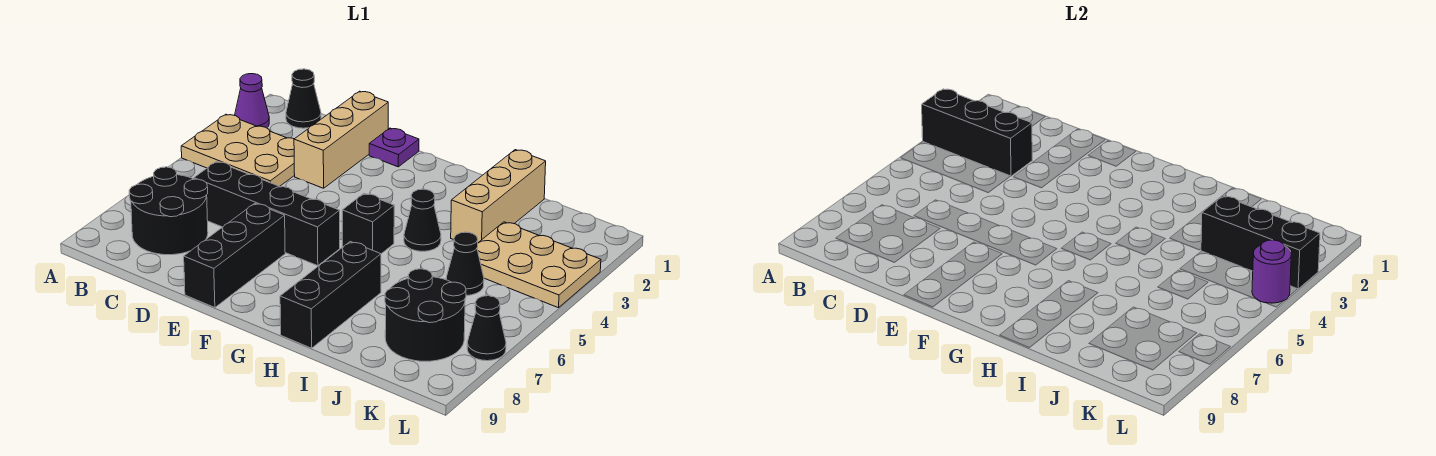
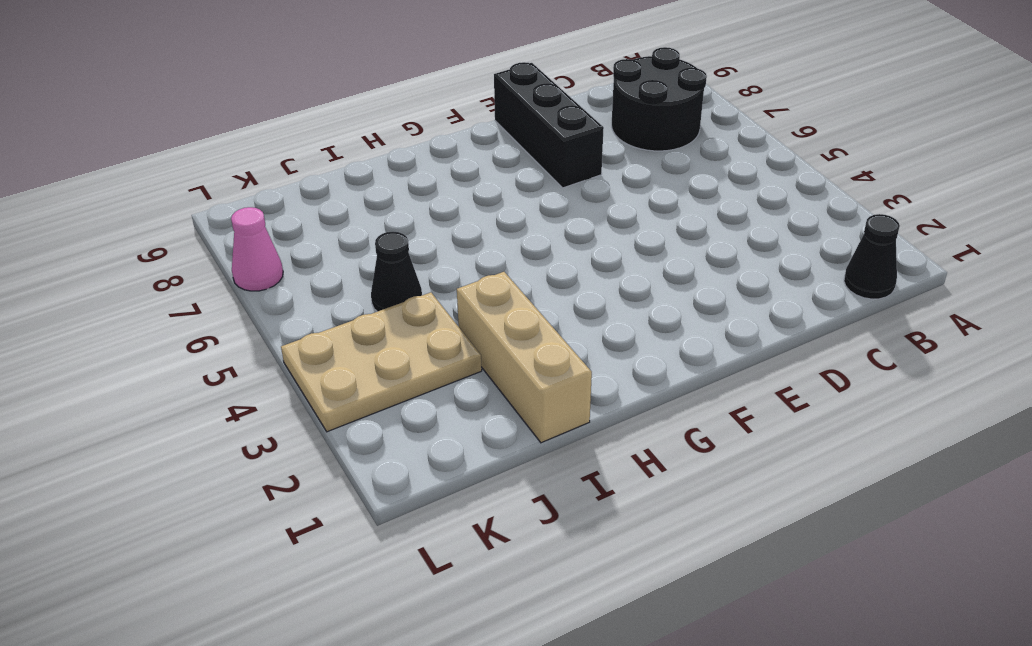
pink cone L7 level 1 -> black cone L7 level 1
none -> purple cone A2 level 1
none -> tan plate A3:C4 level 1
none -> black brick C6:F6 level 1

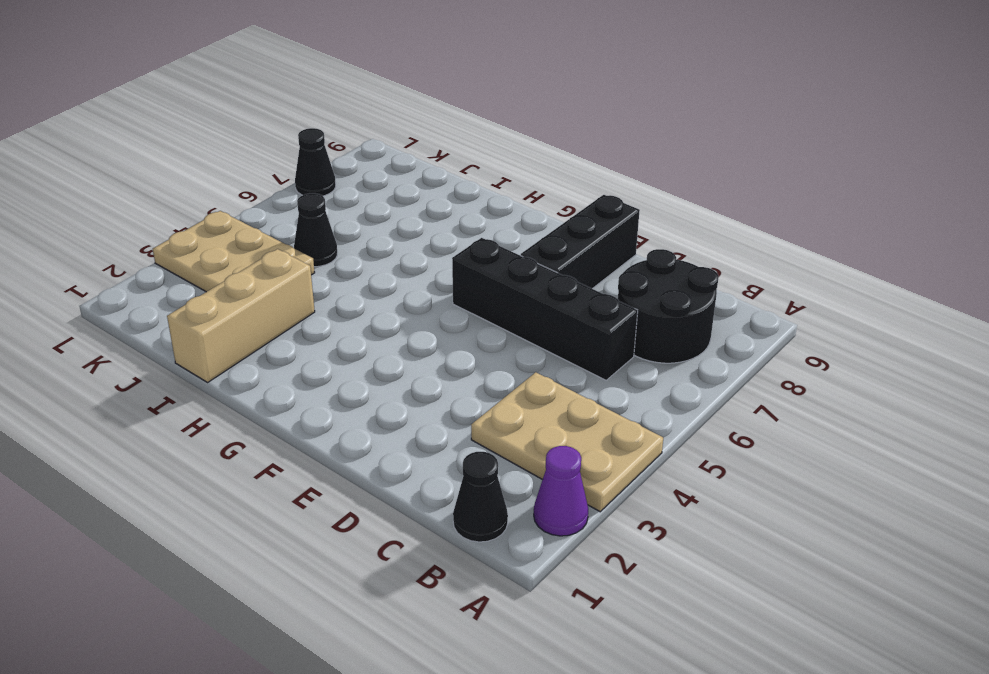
none -> tan brick D1:D3 level 1
none -> purple plate E1 level 1
none -> black brick G5 level 1

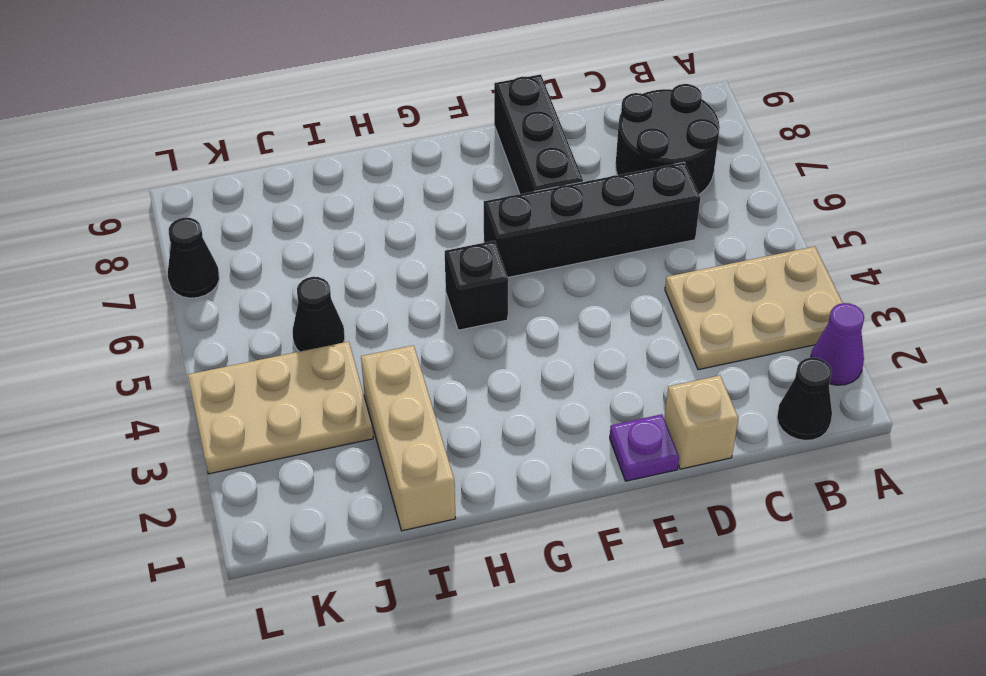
tan brick D1 level 1 -> tan brick D1:D3 level 1
none -> black cone H4 level 1
none -> black brick H7:H9 level 1
none -> black round brick J7:K8 level 1

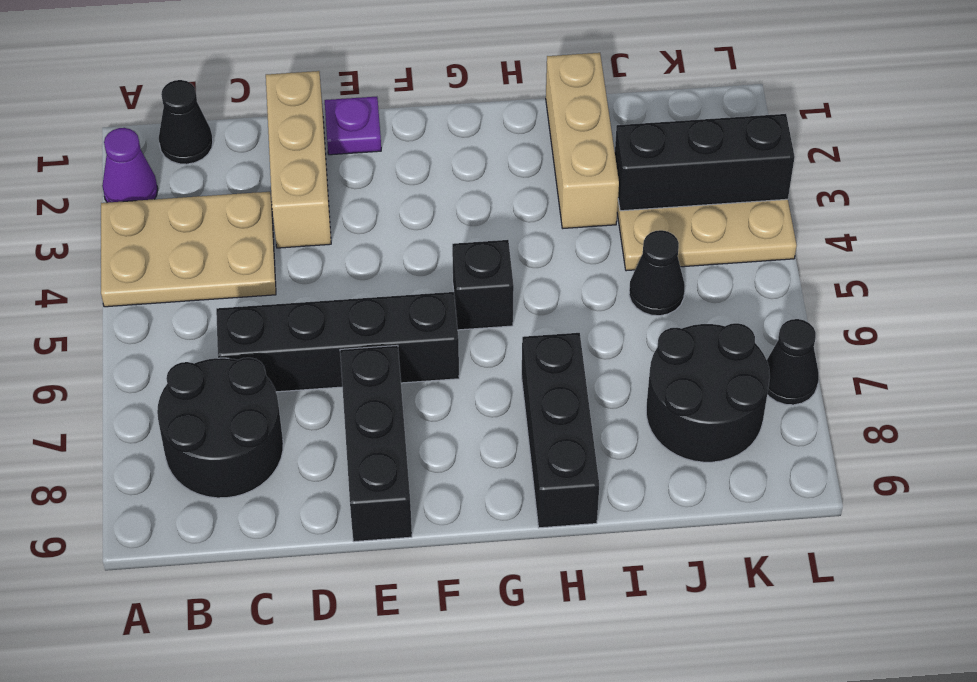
none -> black cone H4 level 1
none -> black brick A3:C3 level 2
none -> purple round brick L4 level 2

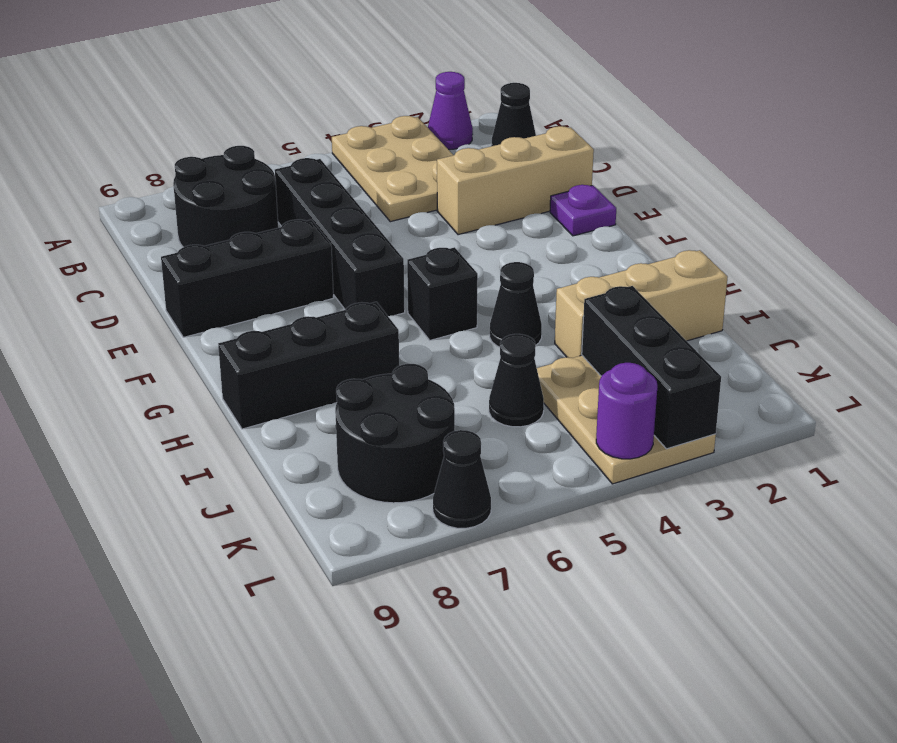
none -> black brick A3:C3 level 2

